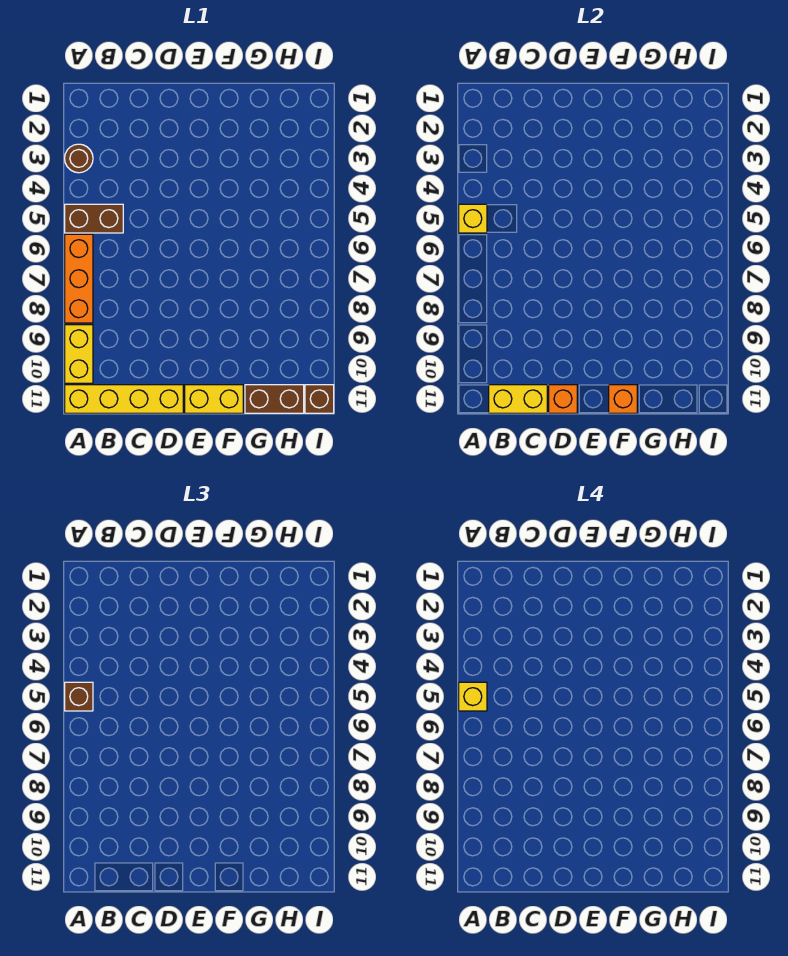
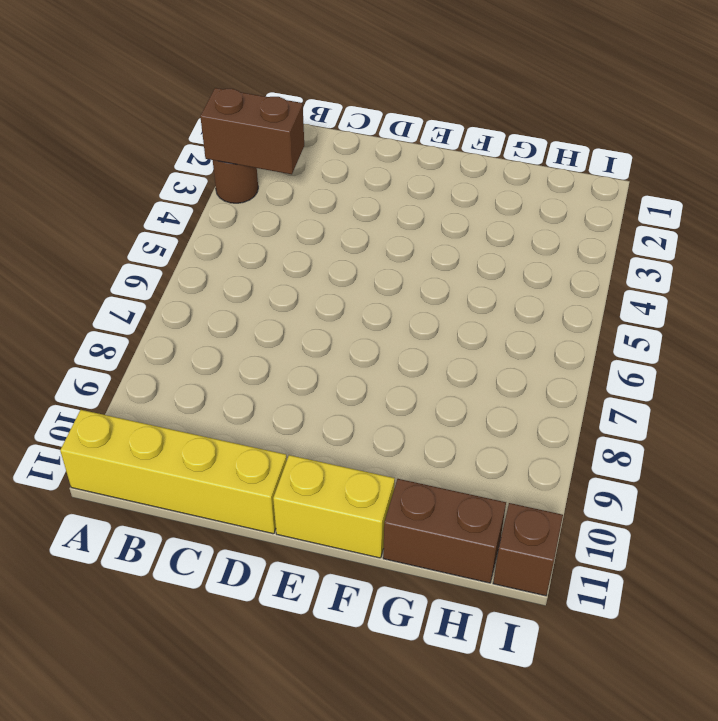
brown brick A3:B3 level 2 -> brown brick A5:B5 level 1
none -> orange brick A6:A8 level 1
none -> yellow brick A9:A10 level 1
none -> yellow brick A5 level 2

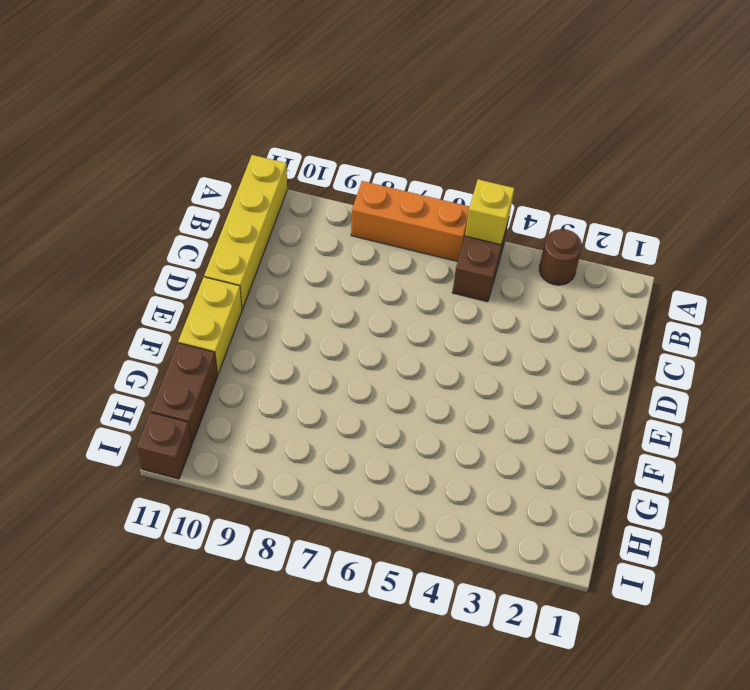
none -> yellow brick A9:A10 level 1
none -> yellow brick B11:C11 level 2
none -> orange brick D11 level 2

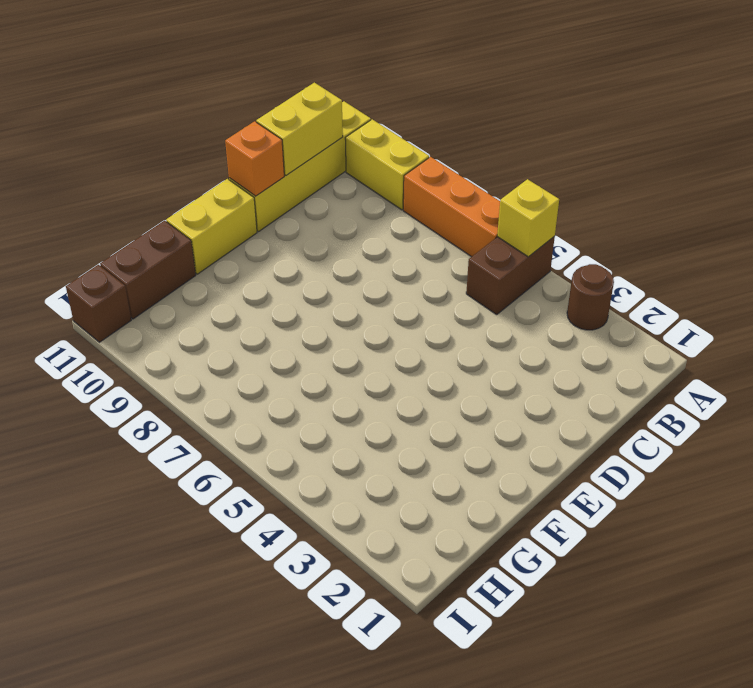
none -> orange brick F11 level 2
none -> brown brick A5 level 3
none -> yellow brick A5 level 4

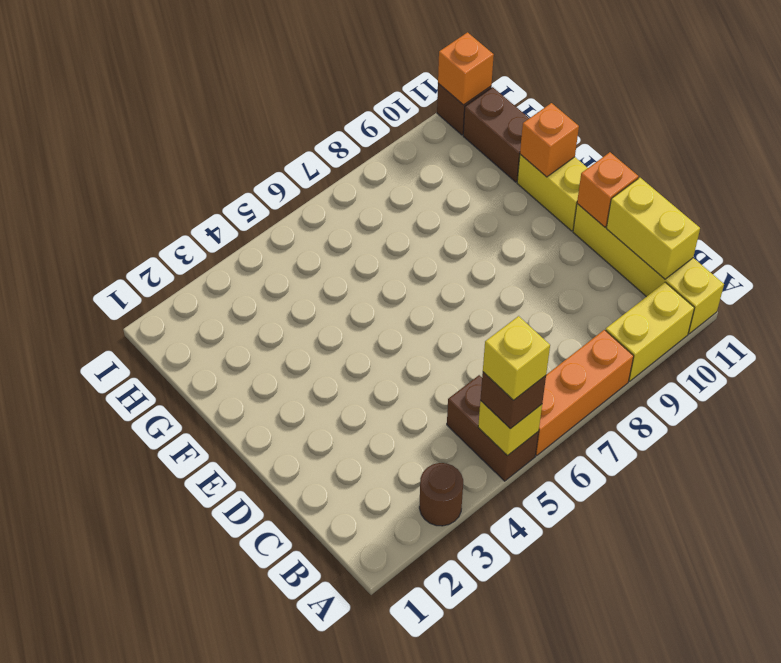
orange brick I11 level 2 -> none

